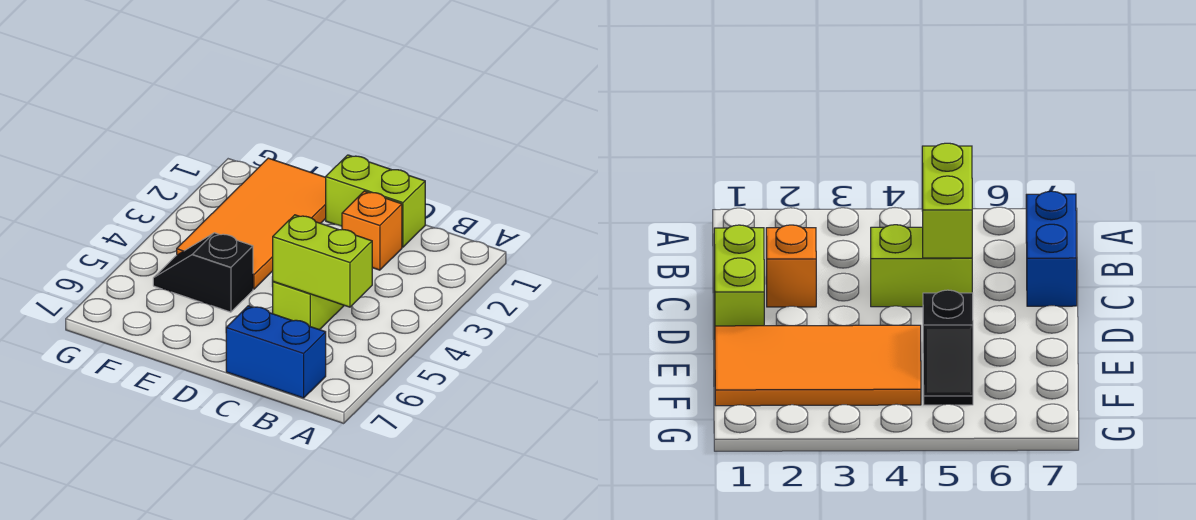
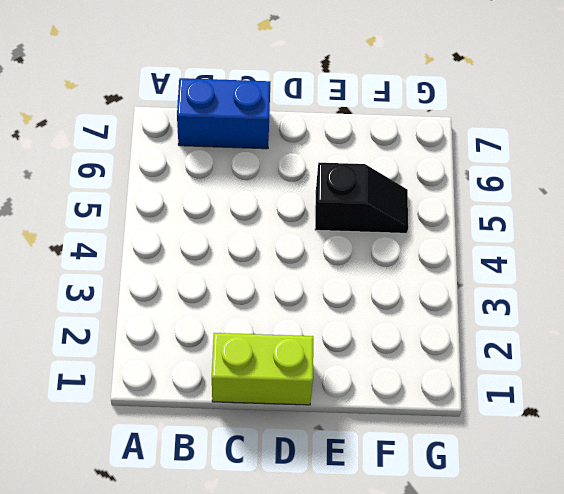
none -> orange brick C2 level 1
none -> lime brick C4:C5 level 1

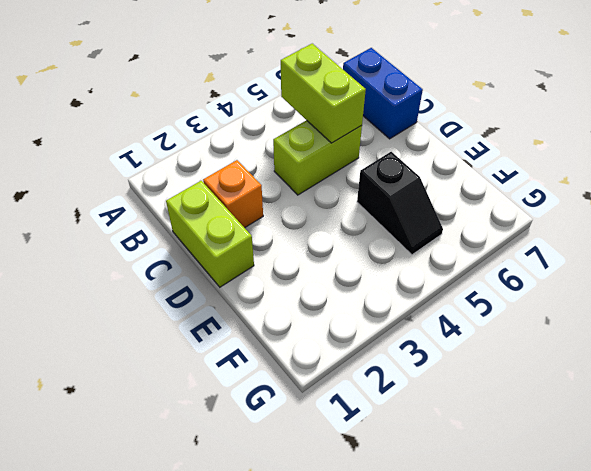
none -> orange tile E1:F4 level 1

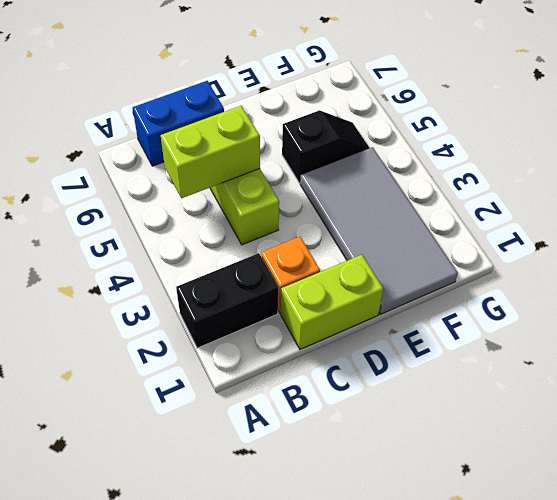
black brick A2:B2 level 1 -> none
grey tile E1:F4 level 1 -> orange tile E1:F4 level 1

